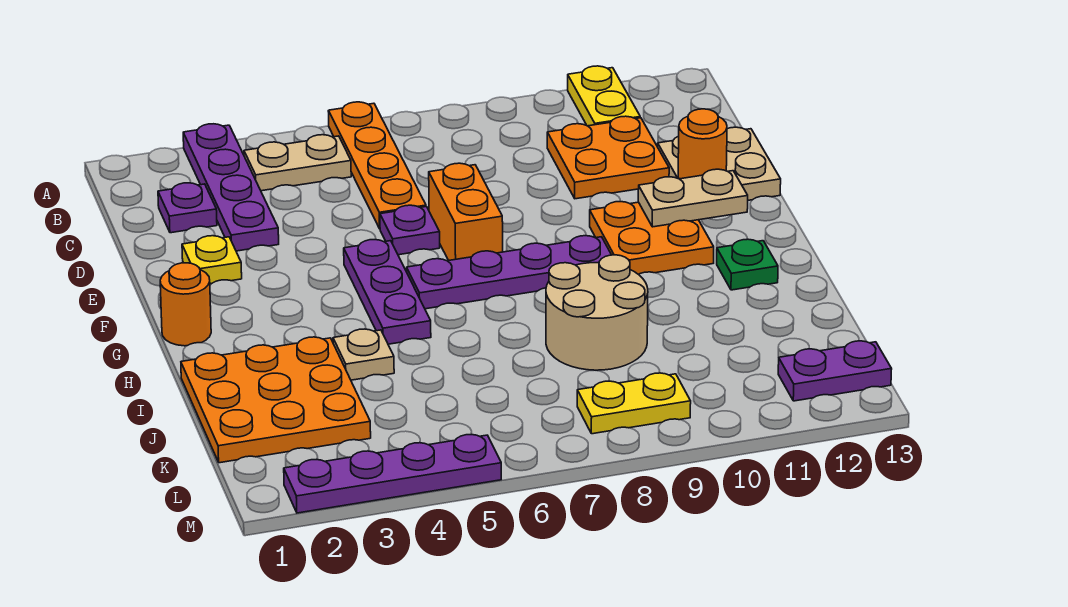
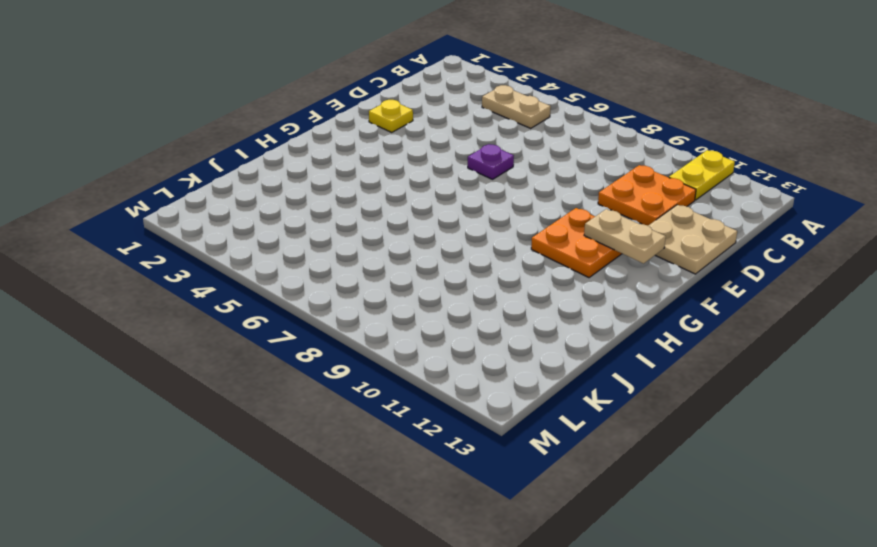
none -> purple plate A3:D3 level 1
none -> orange plate A6:D6 level 1
none -> purple plate C2 level 1

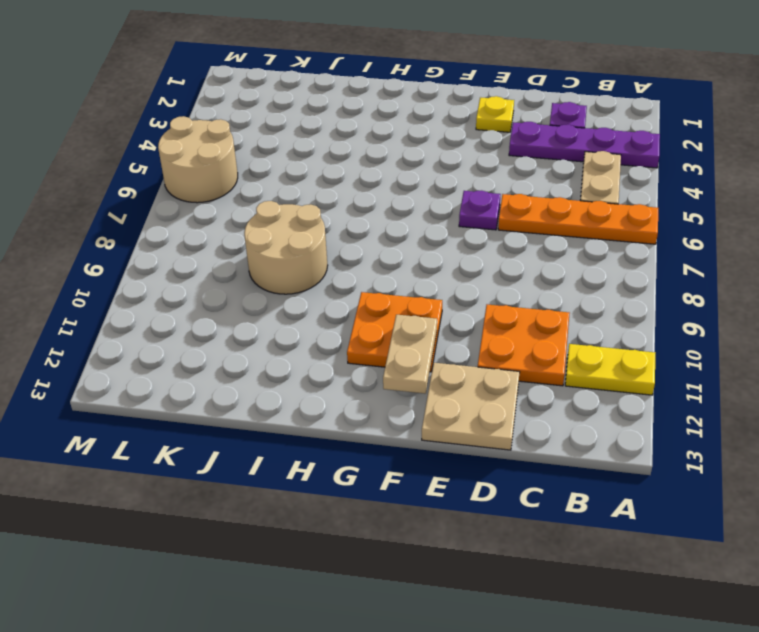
tan round brick L5:M6 level 1 -> purple plate M2:M5 level 1
none -> orange brick E7:F7 level 1
none -> purple plate F5:H5 level 1
none -> orange round brick G1 level 1

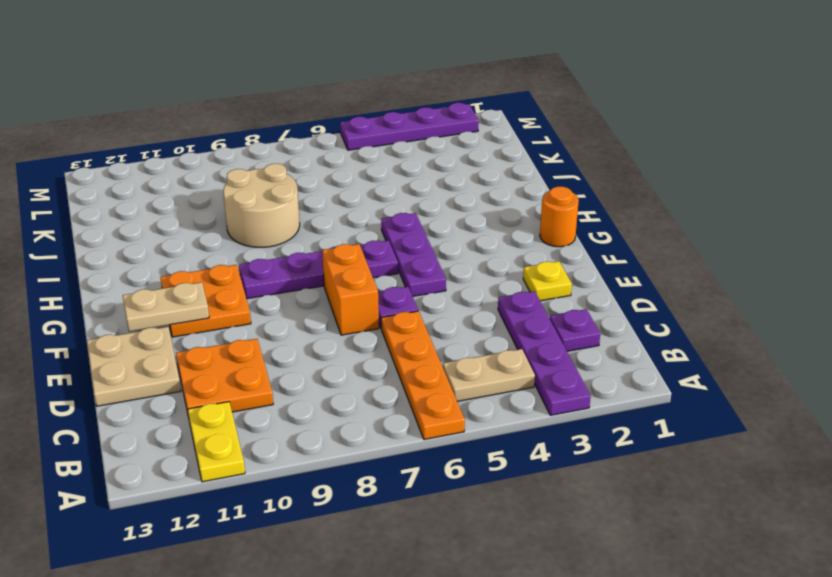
none -> green plate H12 level 1
none -> orange plate I1:K3 level 1
none -> tan plate I4 level 1

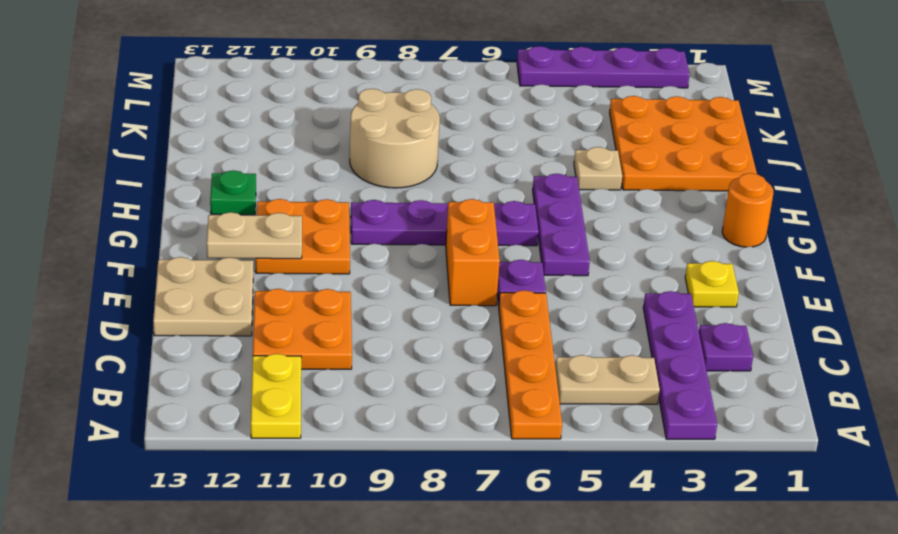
none -> yellow plate L8:L9 level 1
none -> purple plate L12:L13 level 1
none -> orange round brick E12 level 2

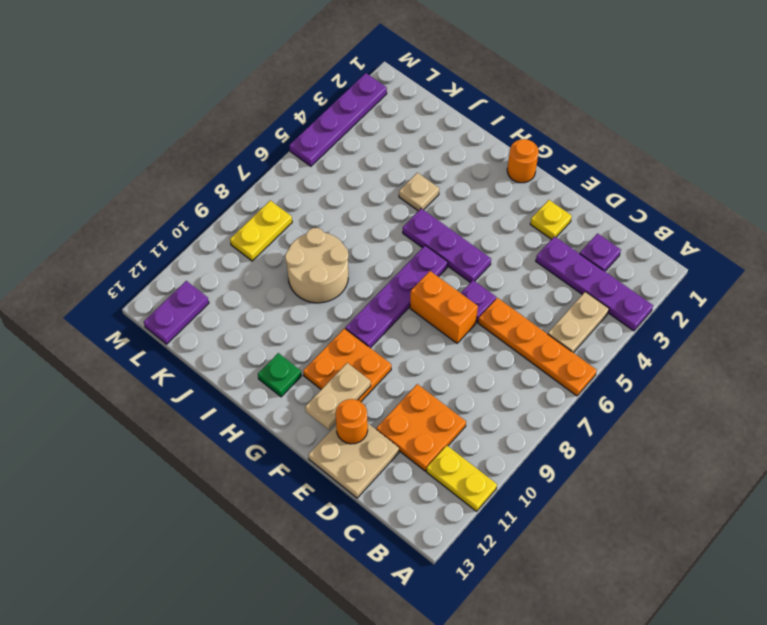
none -> orange plate I1:K3 level 1

